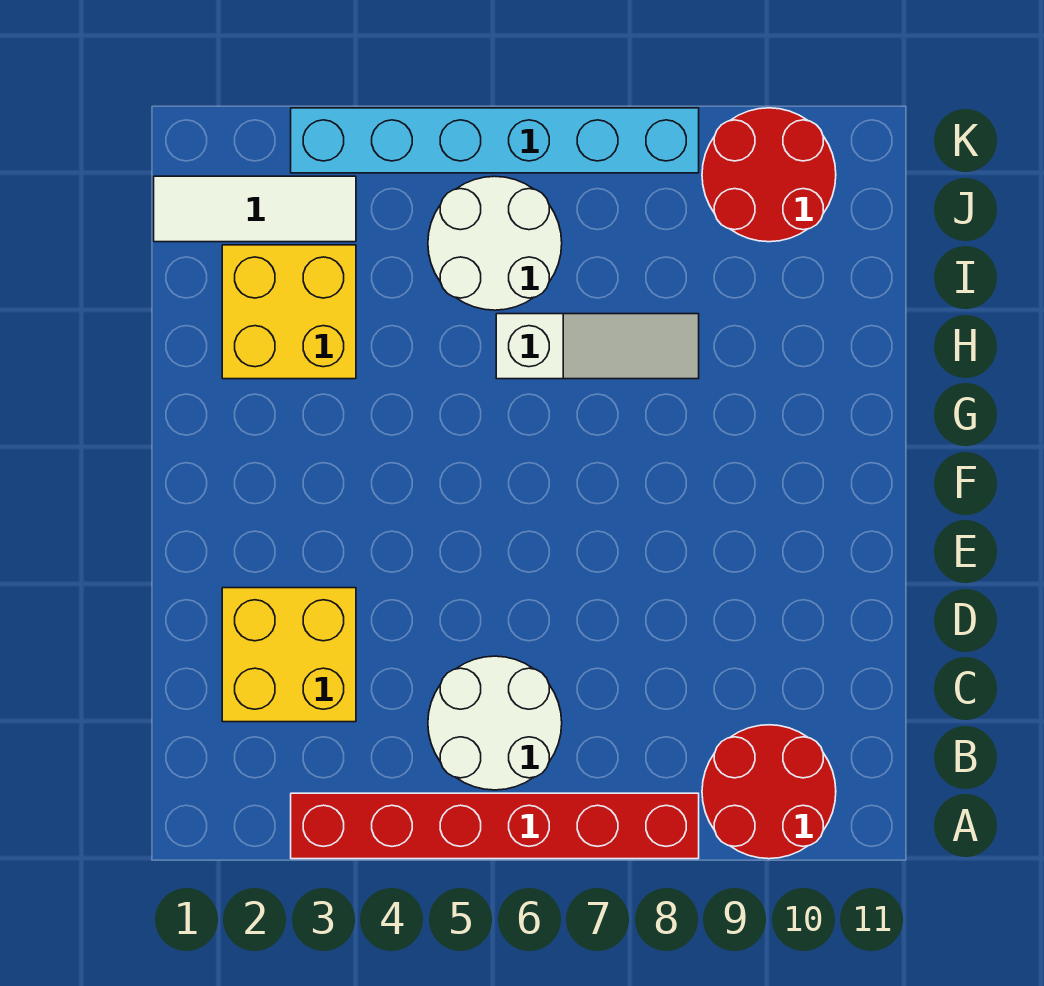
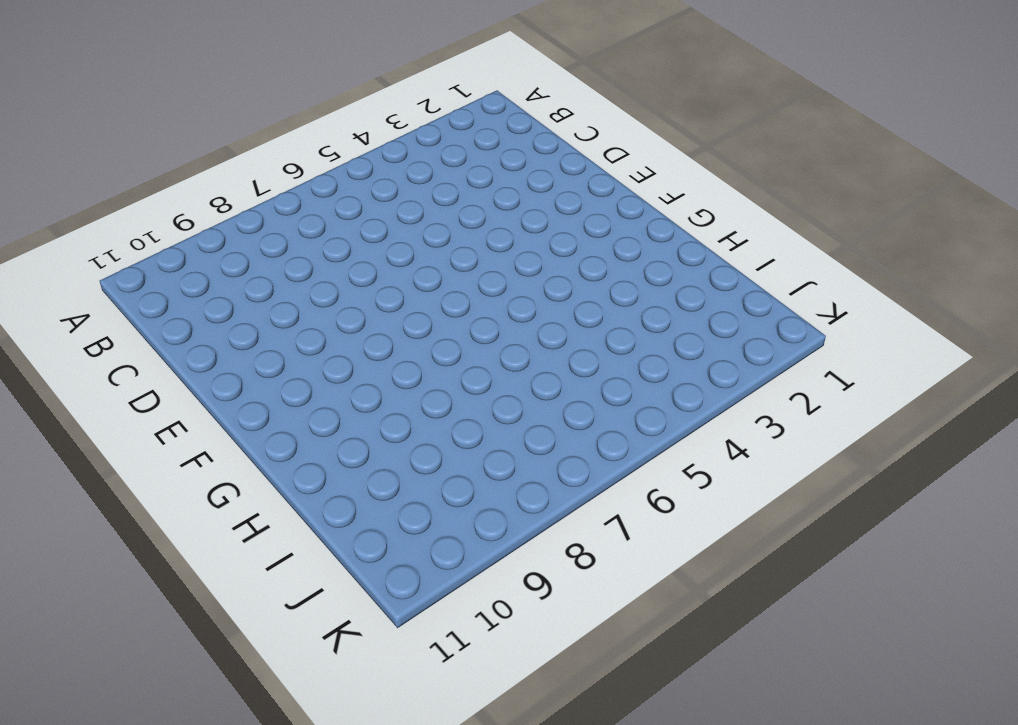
none -> red brick A3:A8 level 1
none -> red round brick A9:B10 level 1

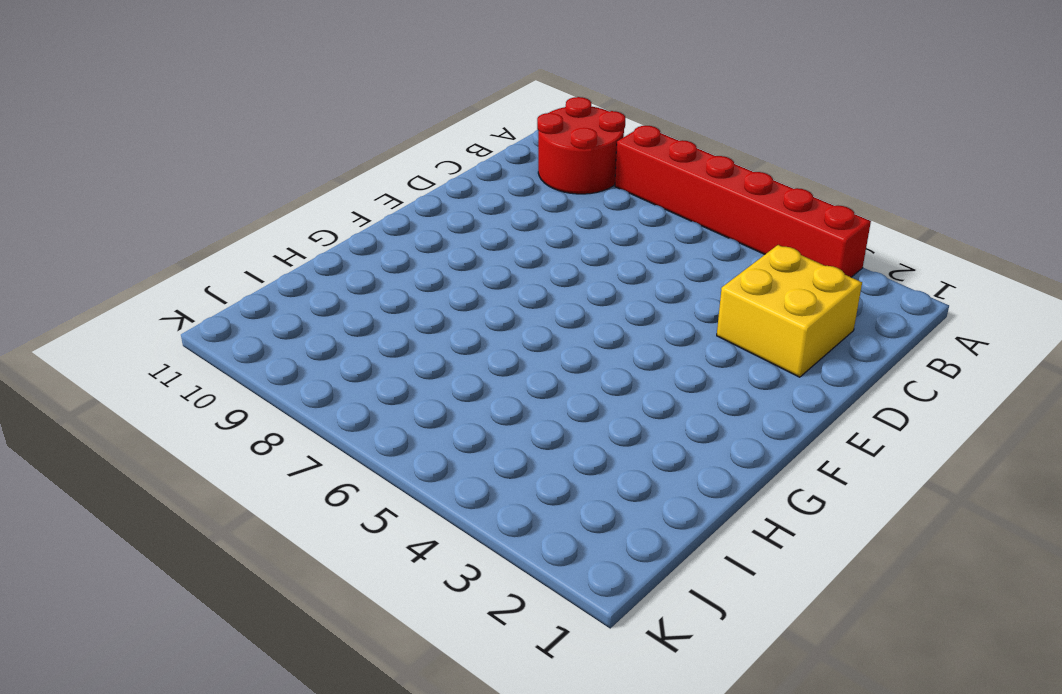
none -> white round brick B5:C6 level 1
none -> yellow brick H2:I3 level 1

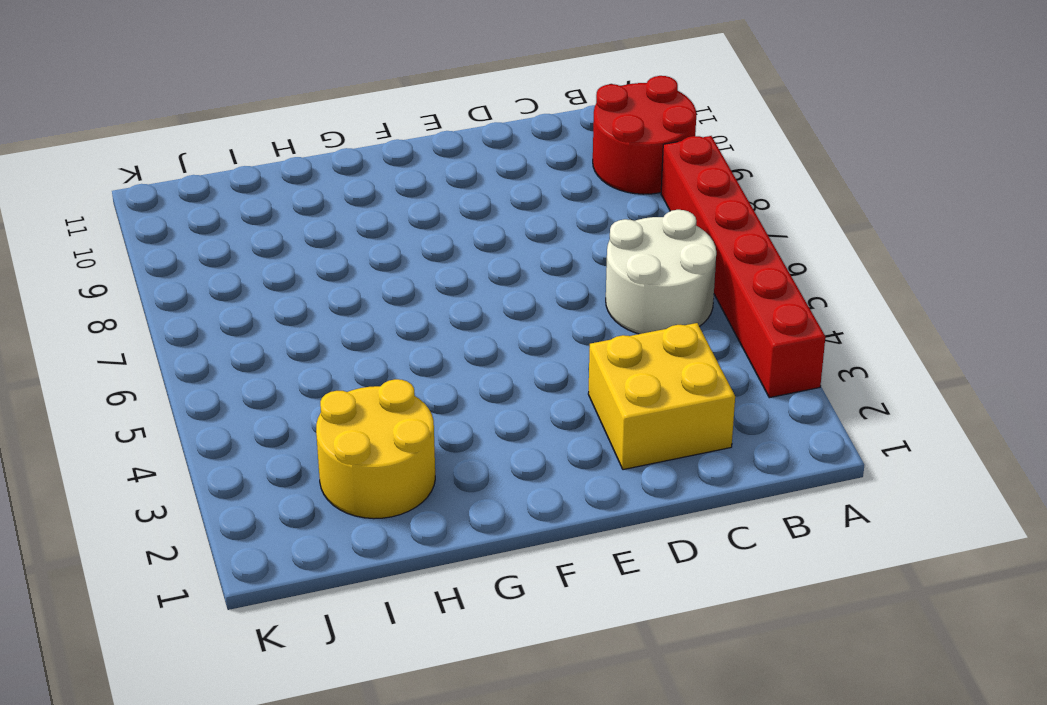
yellow round brick H2:I3 level 1 -> yellow brick H2:I3 level 1
none -> white slope H6:H8 level 1 top 6
none -> white round brick I5:J6 level 1

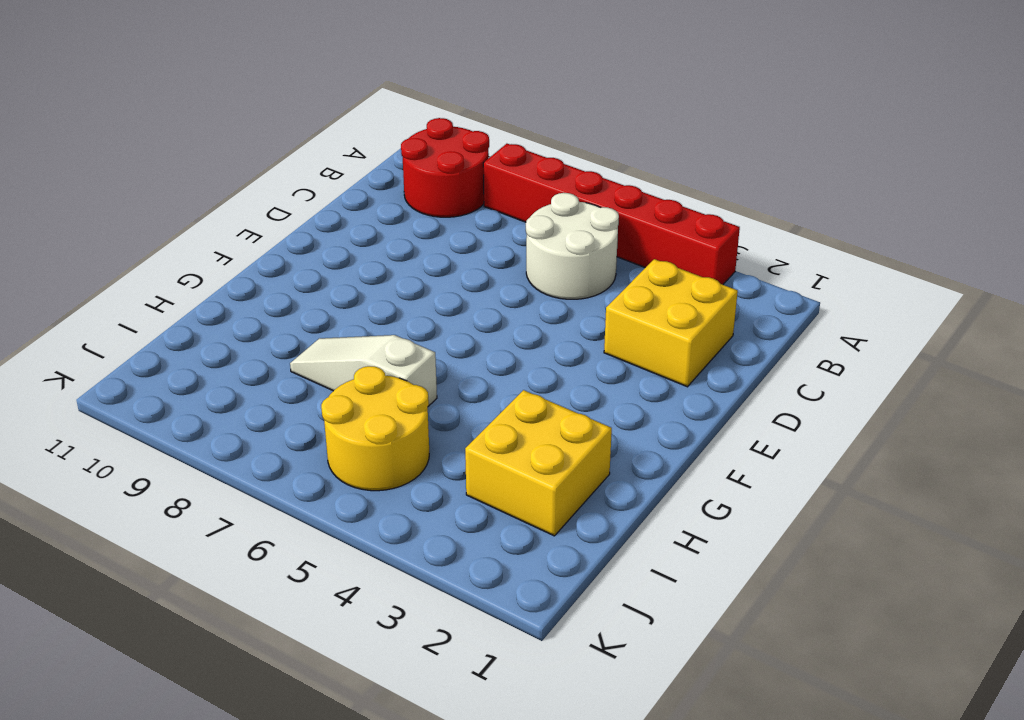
yellow round brick I5:J6 level 1 -> white round brick I5:J6 level 1
none -> white tile J1:J3 level 1
none -> red round brick J9:K10 level 1

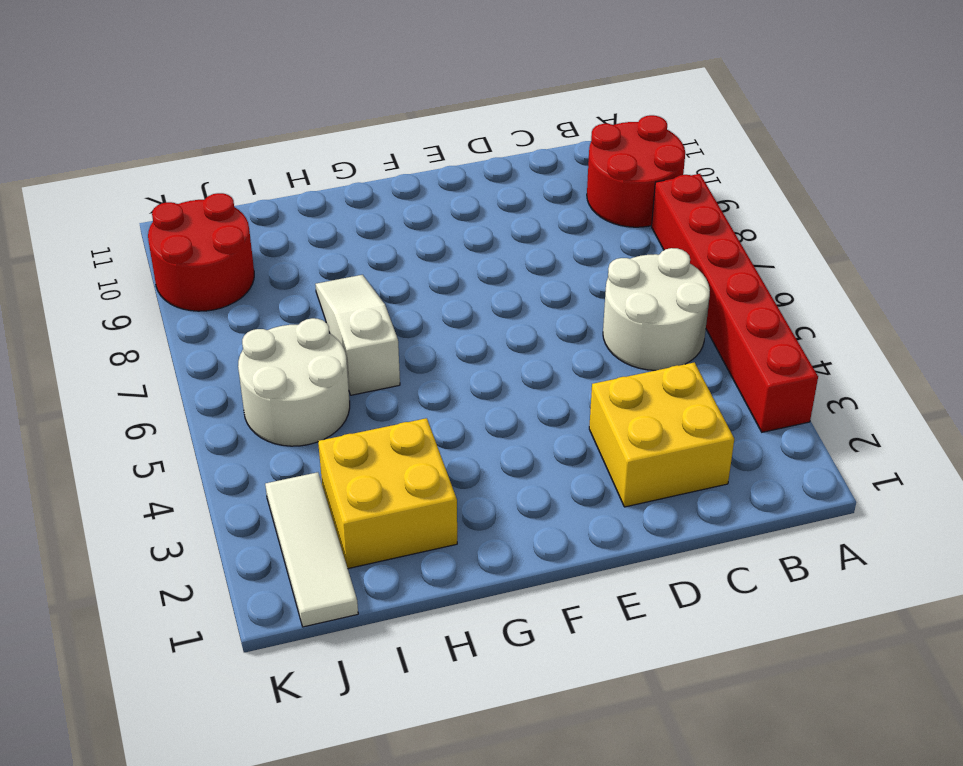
none -> cyan brick K3:K8 level 1

